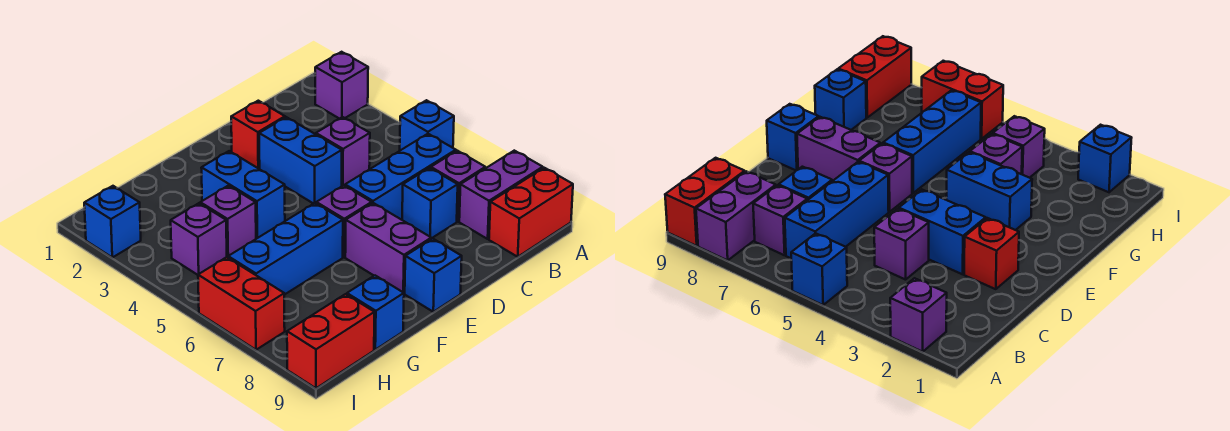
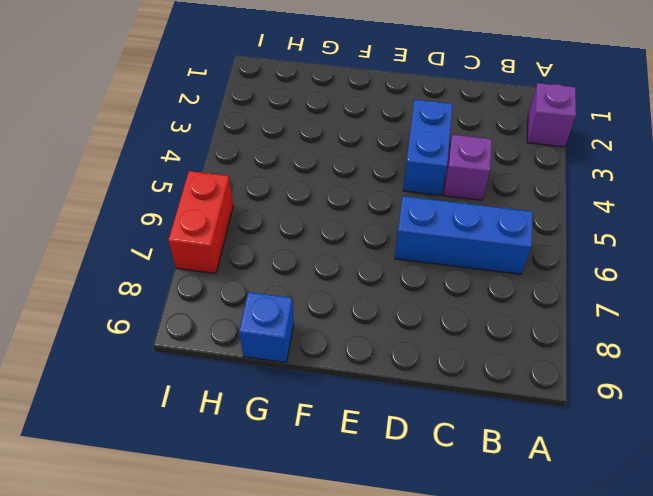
none -> blue brick A5 level 1
none -> purple brick A8:B8 level 1
none -> red brick A9:B9 level 1

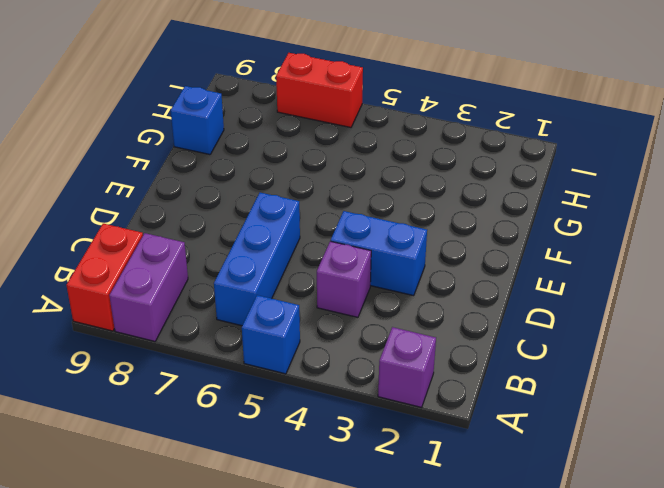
none -> purple brick B7 level 1
none -> blue brick C7 level 1
none -> red brick D2 level 1

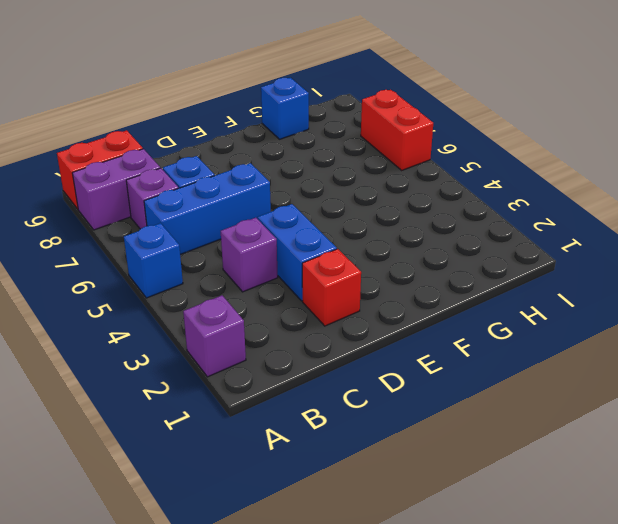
none -> purple brick E6 level 1
none -> purple brick E7:E8 level 1
none -> blue brick E9 level 1

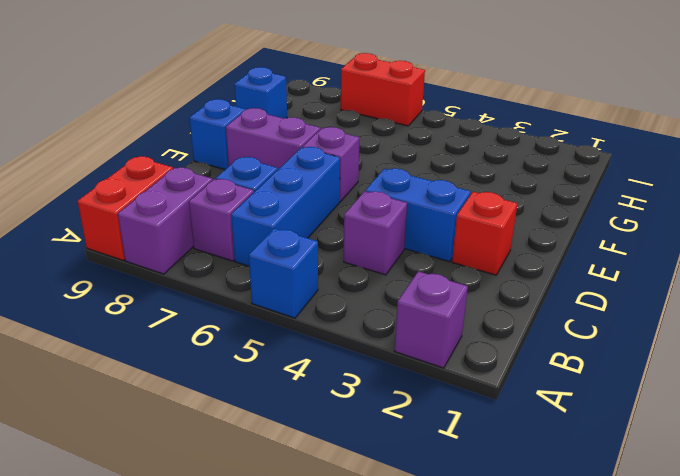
none -> blue brick F3:F4 level 1
none -> blue brick F6:H6 level 1
none -> purple brick G4 level 1

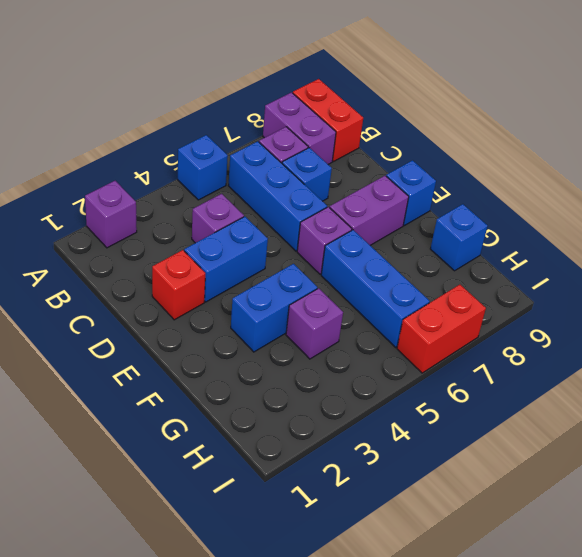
none -> purple brick H4 level 1
none -> red brick H9:I9 level 1
none -> blue brick I2 level 1

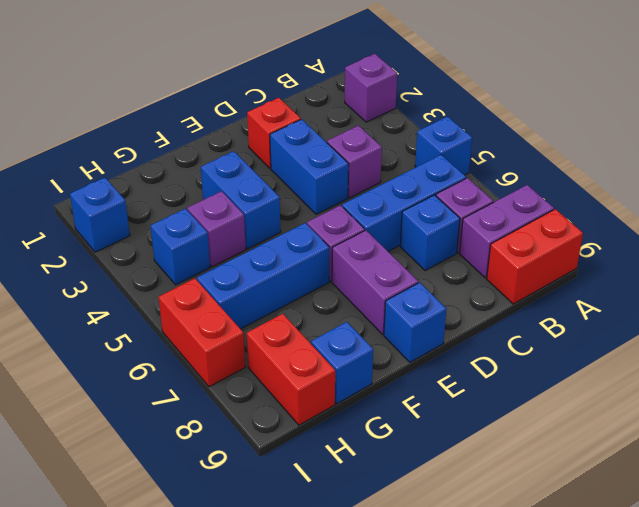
blue brick H4 level 1 -> purple brick H4 level 1
red brick H8:H9 level 1 -> red brick H9:I9 level 1

